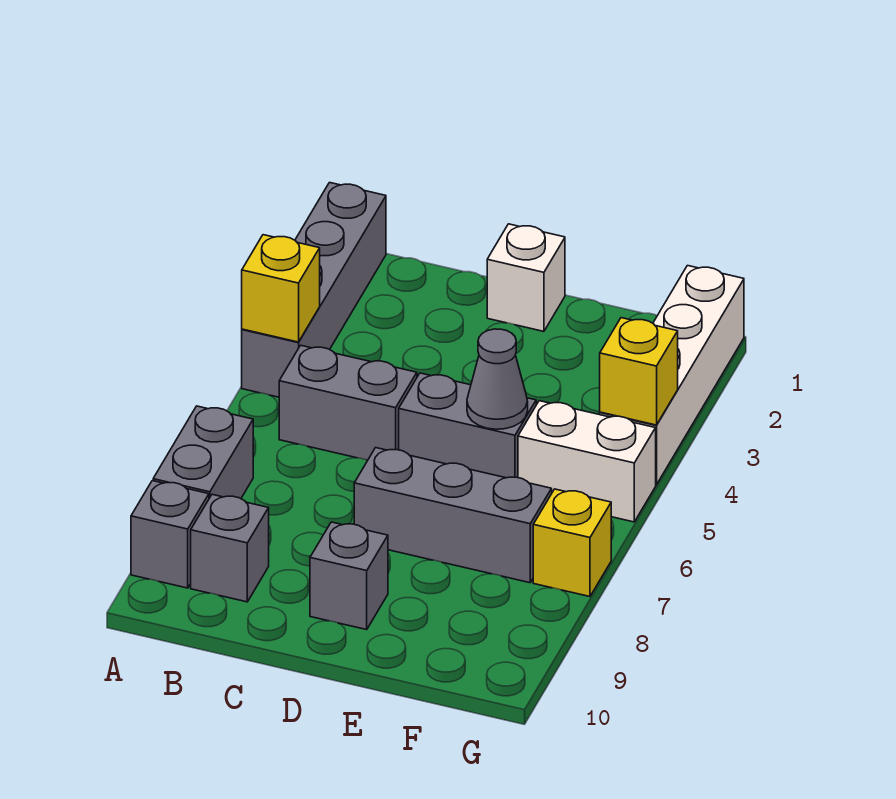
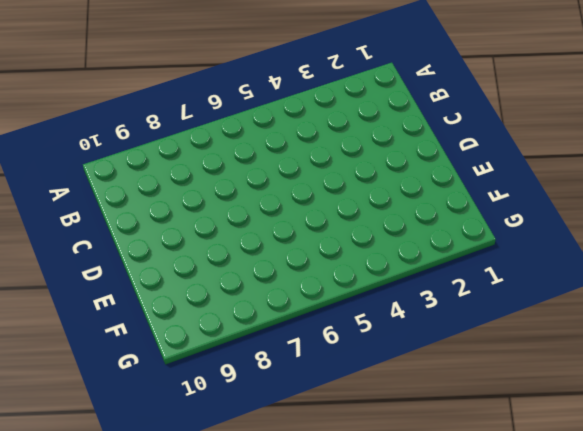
none -> grey brick A1:A4 level 1
none -> grey brick A7:A8 level 1
none -> grey brick A9 level 1

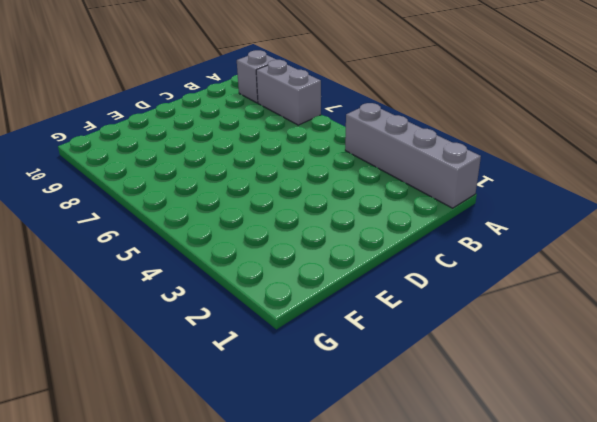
none -> grey brick B5:C5 level 1
none -> grey brick B9 level 1
none -> white brick D1 level 1

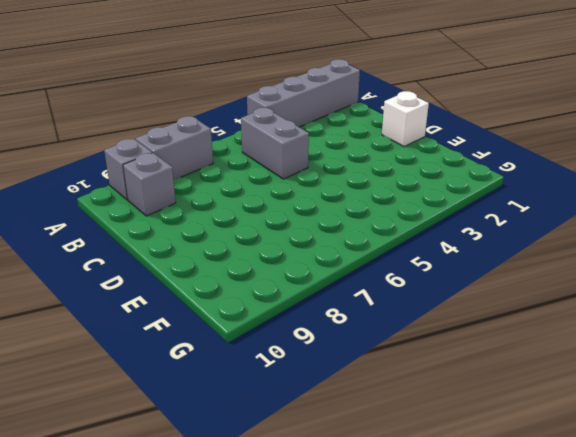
none -> grey brick D5:E5 level 1
none -> grey brick D7:F7 level 1
none -> grey brick D9 level 1

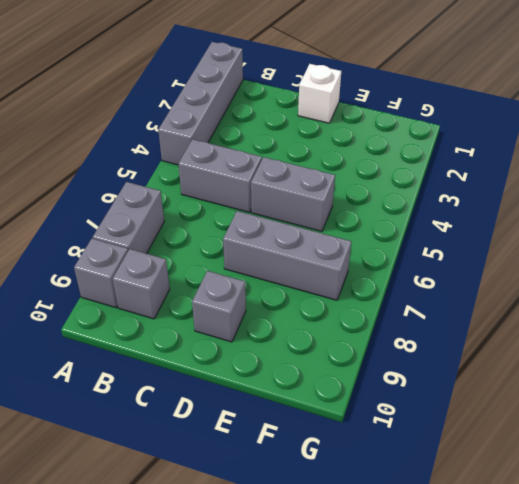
none -> white brick F5:G5 level 1
none -> white brick G1:G4 level 1
none -> yellow brick G7 level 1

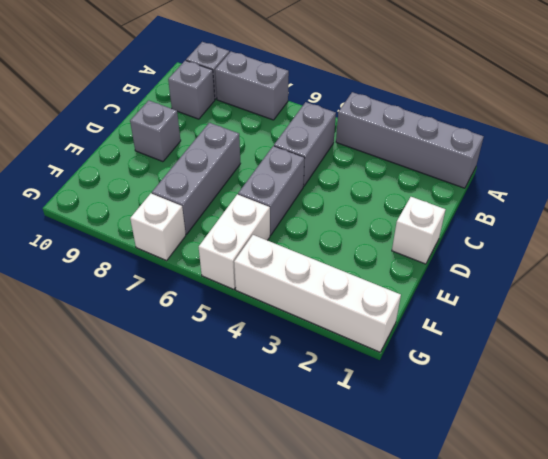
white brick G7 level 1 -> yellow brick G7 level 1
none -> yellow brick A4 level 2
none -> grey cone E5 level 2
none -> yellow brick G4 level 2

